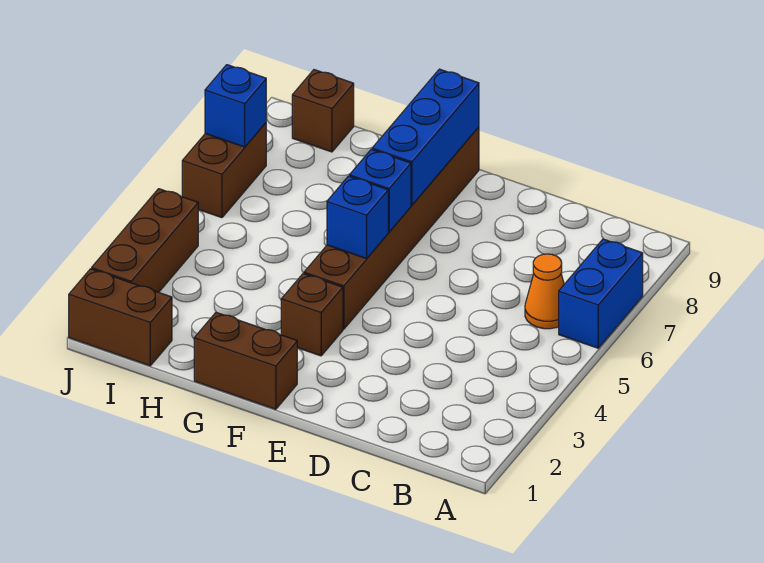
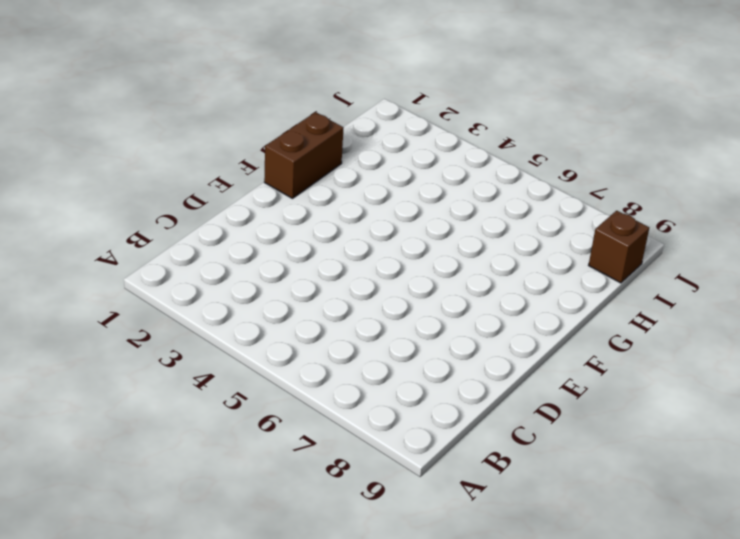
none -> blue brick A6:A7 level 1
none -> orange cone B6 level 1
none -> brown brick F3 level 1

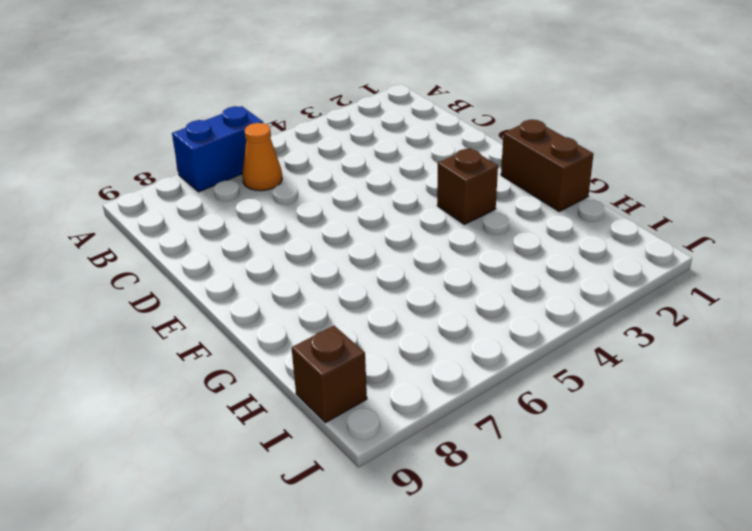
none -> brown brick F4:F9 level 1
none -> brown brick I1:J1 level 1
none -> brown brick J2:J4 level 1

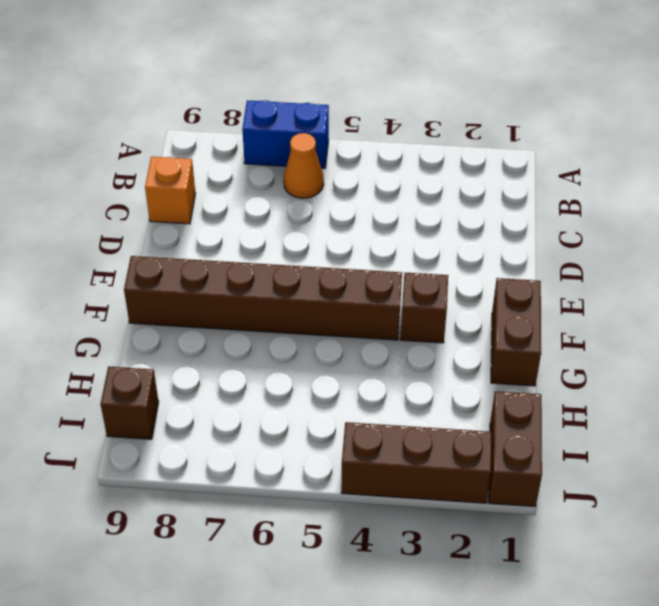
orange brick C9 level 1 -> none
none -> brown brick J6:J7 level 1
none -> blue brick F5 level 2
none -> blue brick F6 level 2

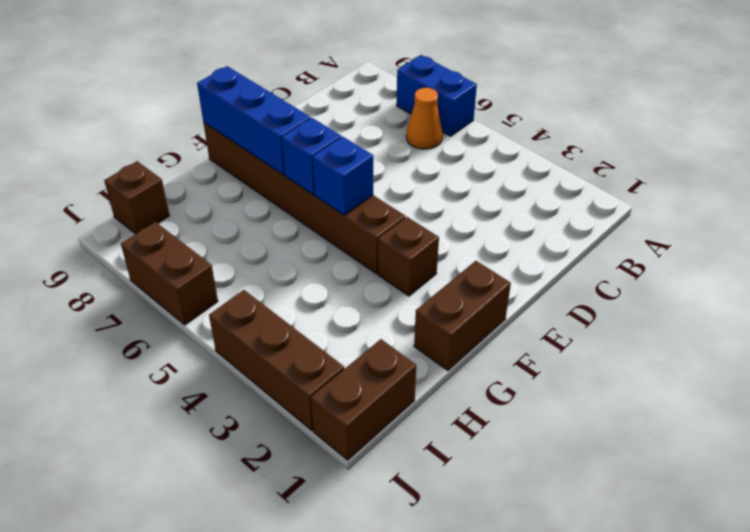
none -> blue brick J7 level 2

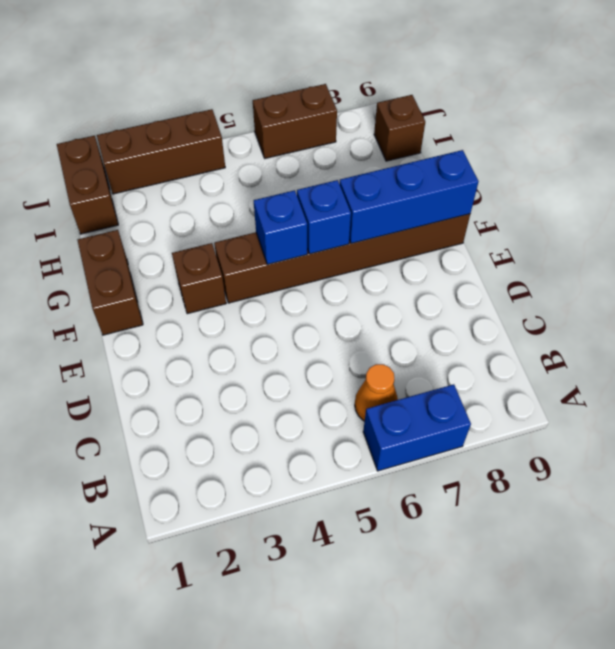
none -> blue brick J7 level 2

